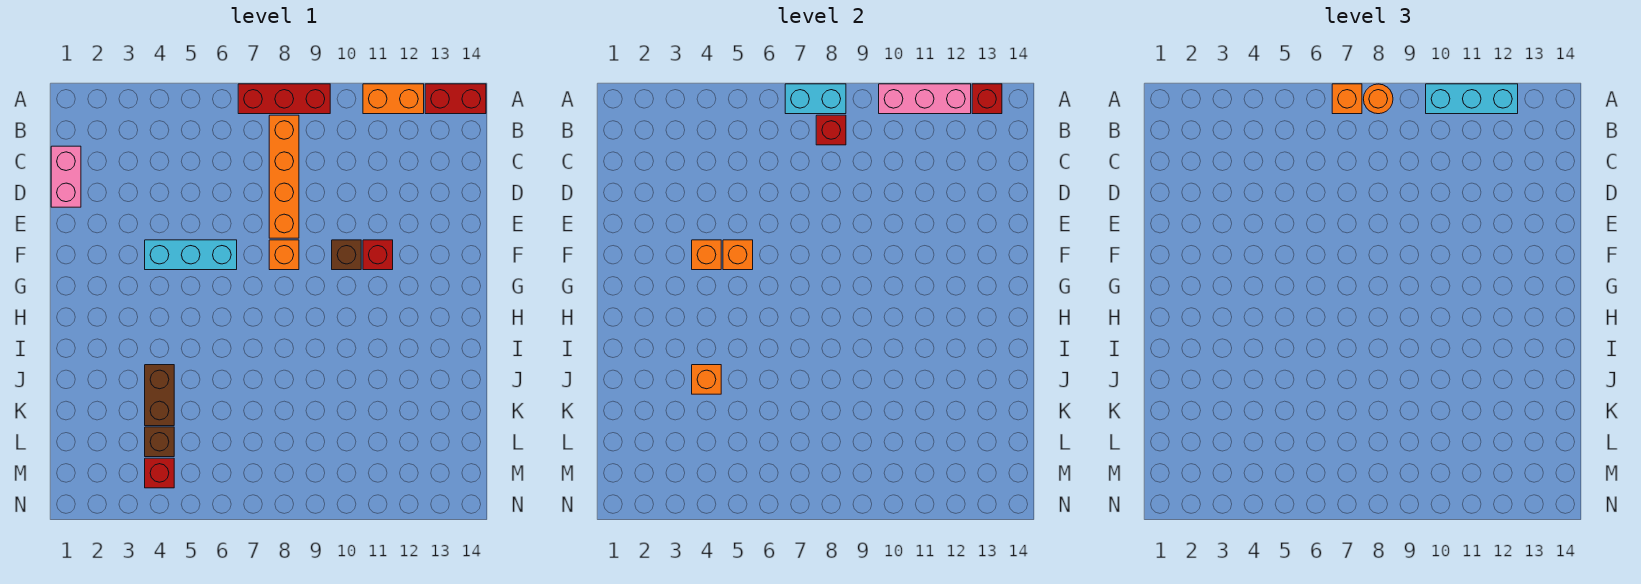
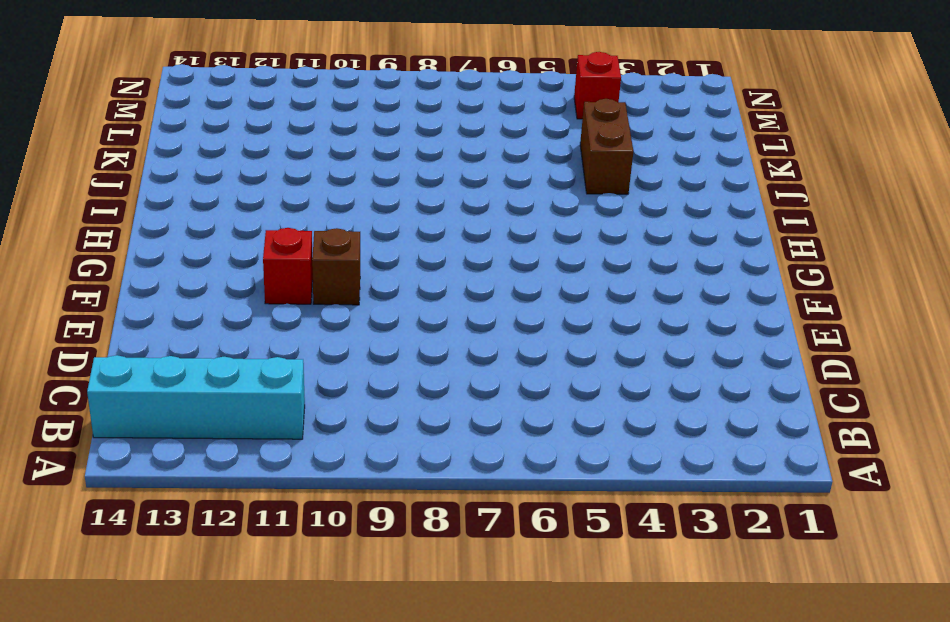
cyan brick B11:B14 level 1 -> none
none -> red brick A7:A9 level 1
none -> orange brick A11:A12 level 1
none -> red brick A13:A14 level 1

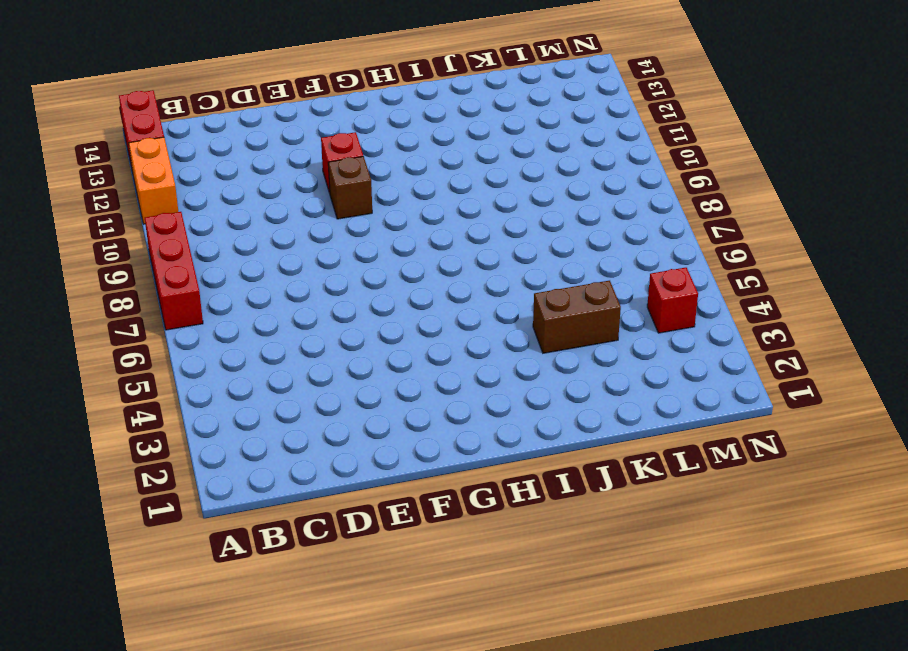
none -> orange brick B8:E8 level 1
none -> pink brick C1:D1 level 1
none -> cyan brick F4:F6 level 1

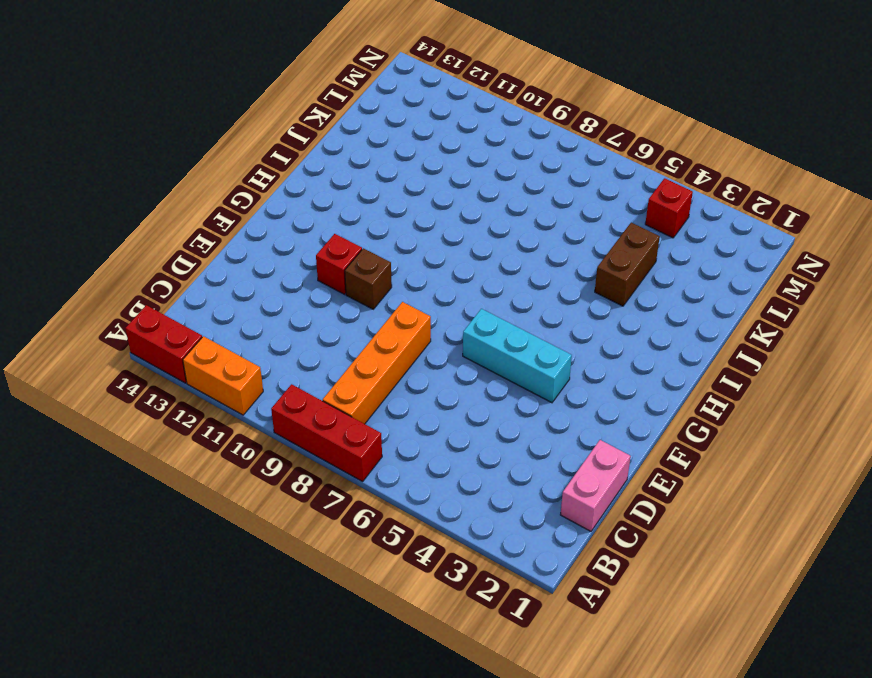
none -> orange brick F8 level 1
none -> brown brick L4 level 1
none -> cyan brick A7:A8 level 2

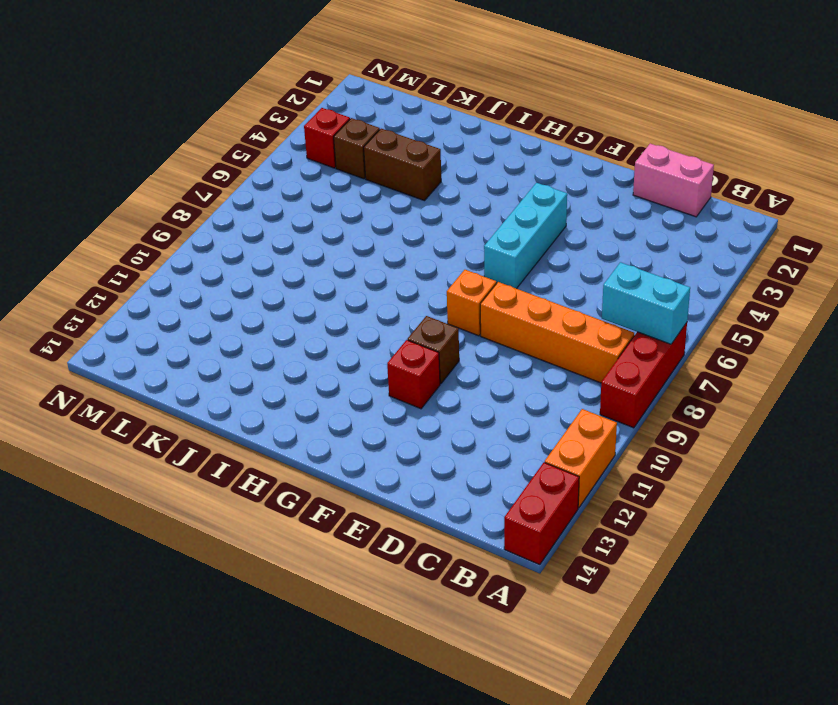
cyan brick A7:B7 level 2 -> cyan brick A7:A8 level 2
none -> pink brick A10:A12 level 2
none -> red brick A13 level 2
none -> red brick B8 level 2

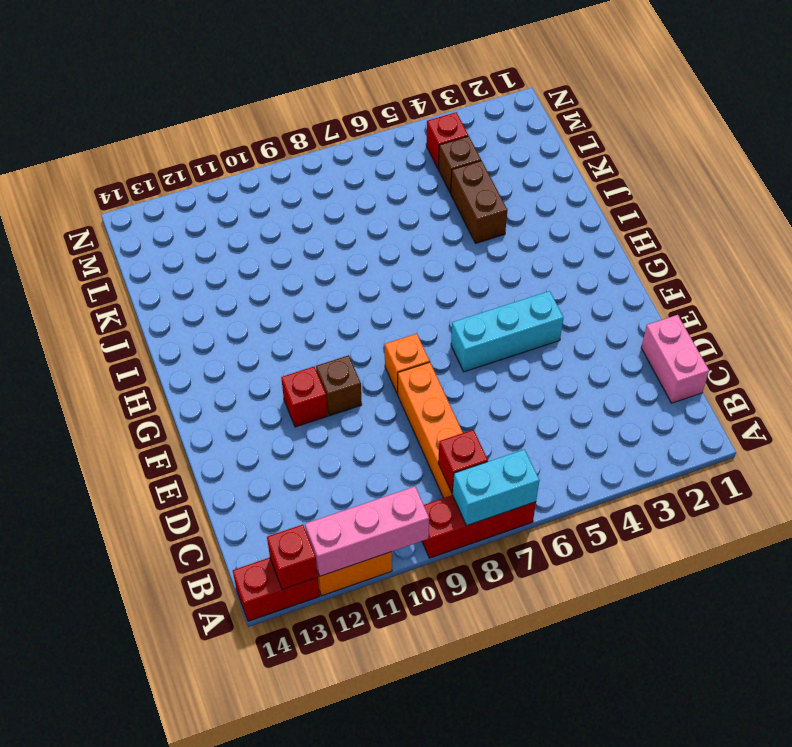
none -> orange brick F4 level 2
none -> orange brick F5 level 2
none -> orange brick J4 level 2

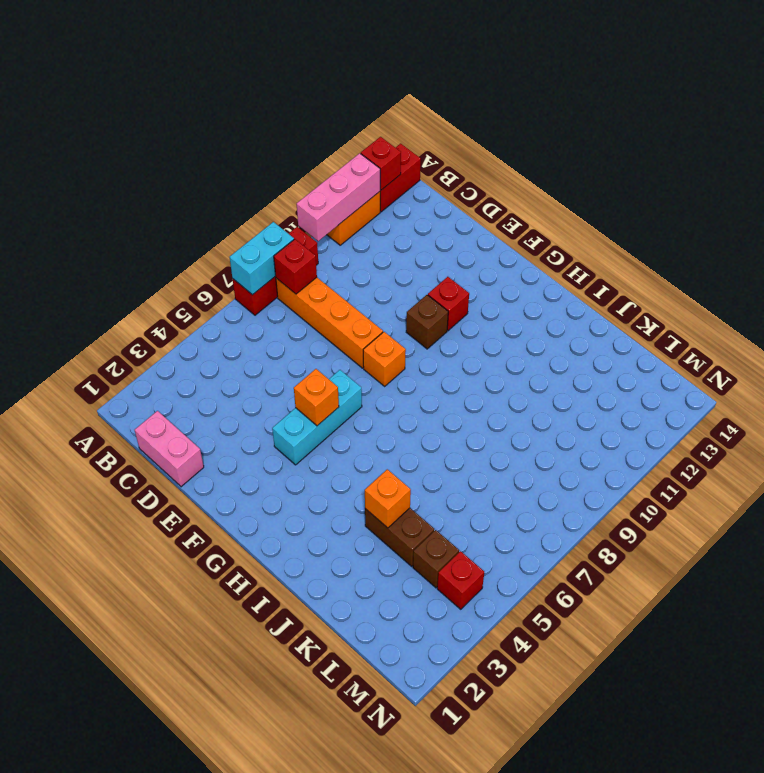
none -> orange brick F4 level 2
none -> orange brick A7 level 3
none -> orange round brick A8 level 3

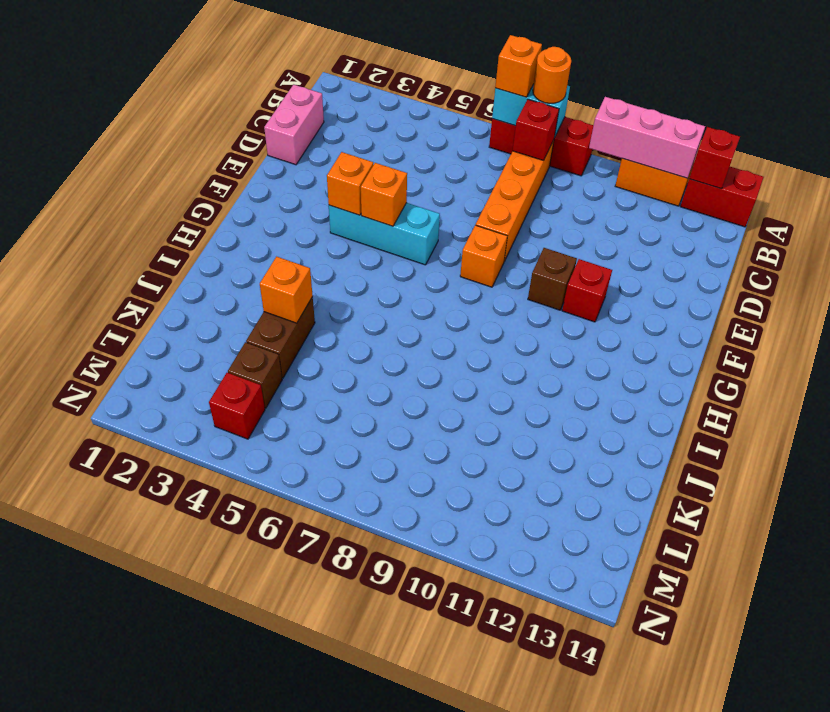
none -> cyan brick A10:A12 level 3

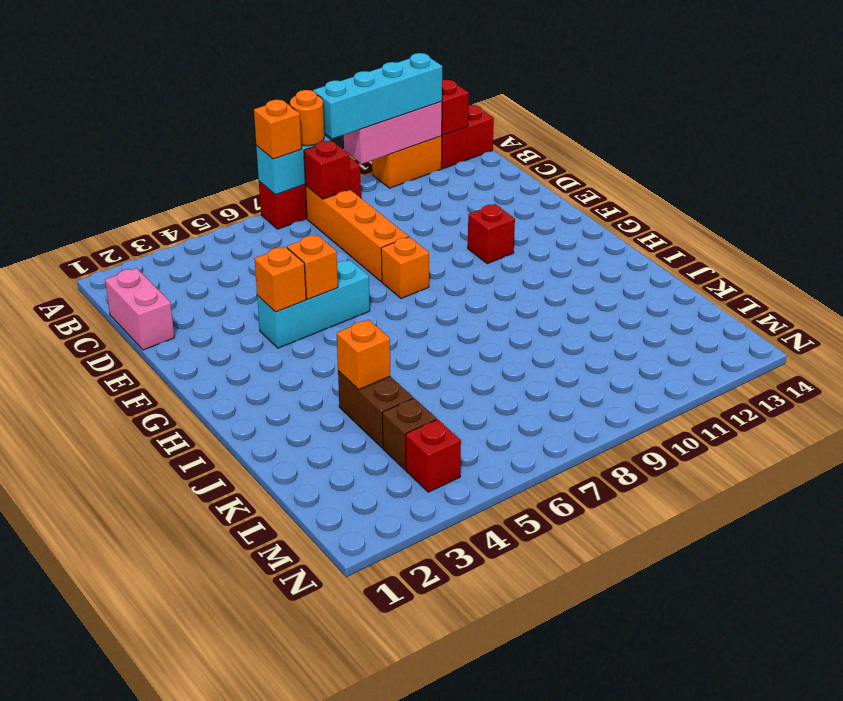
cyan brick A9:A12 level 3 -> cyan brick A10:A12 level 3
none -> brown brick F10 level 1

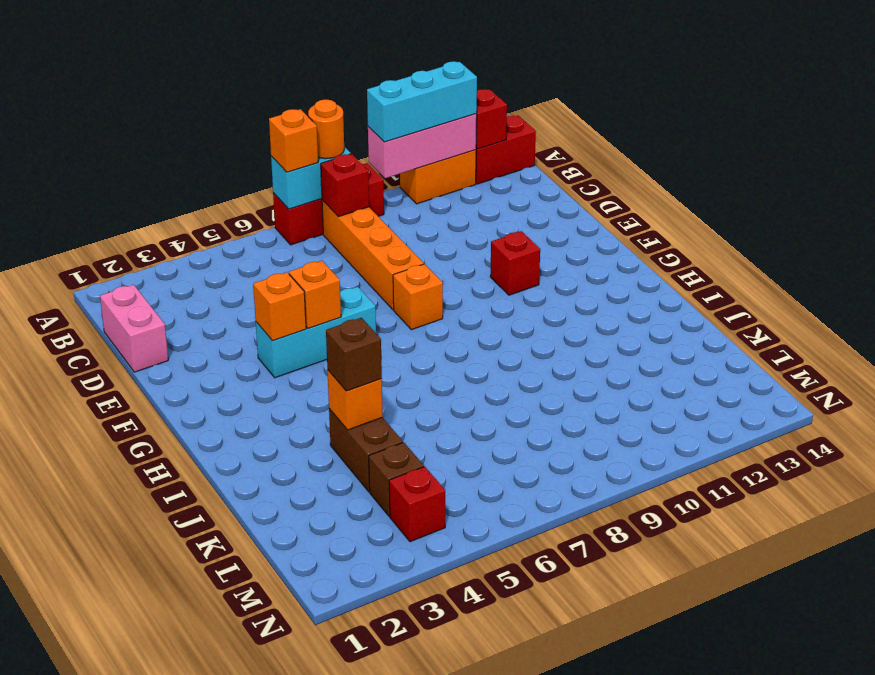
brown brick J4 level 3 -> brown brick F10 level 1

